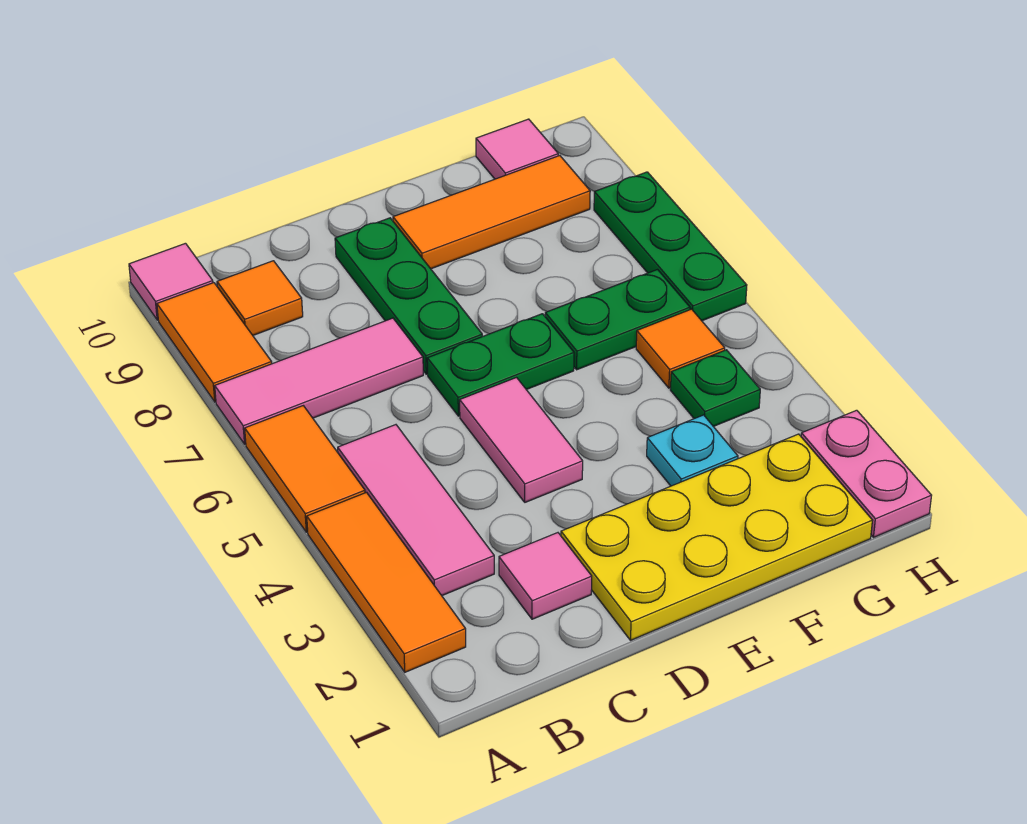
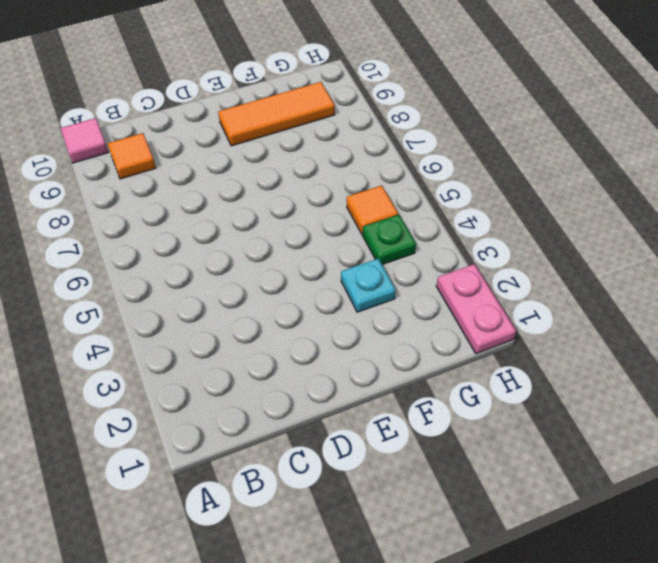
none -> orange tile A2:A4 level 1
none -> orange tile A5:A6 level 1
none -> pink tile A7:C7 level 1

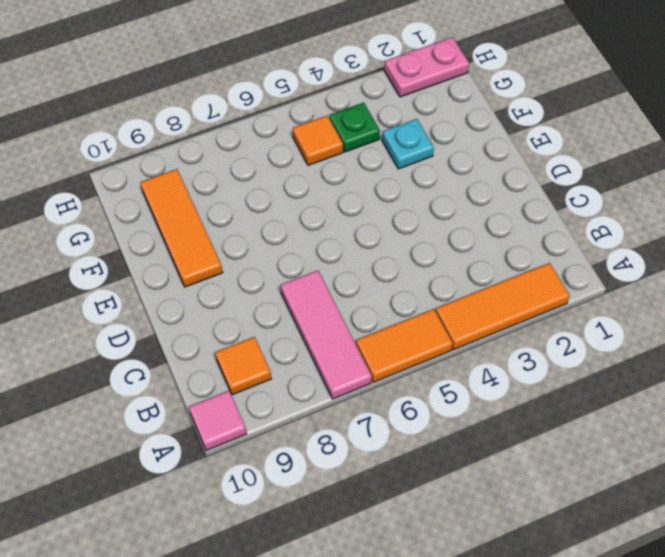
none -> orange tile A8:A9 level 1
none -> pink tile B3:B5 level 1
none -> pink tile C2 level 1

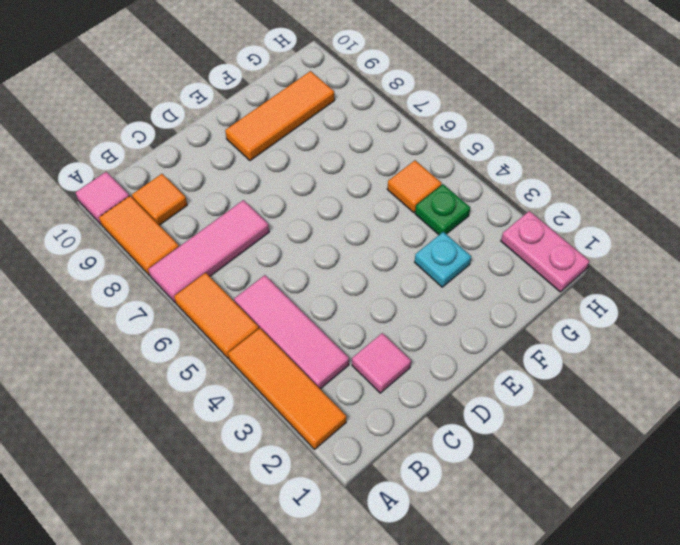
none -> yellow plate D1:G2 level 1
none -> pink tile D4:D5 level 1
none -> green plate D6:E6 level 1

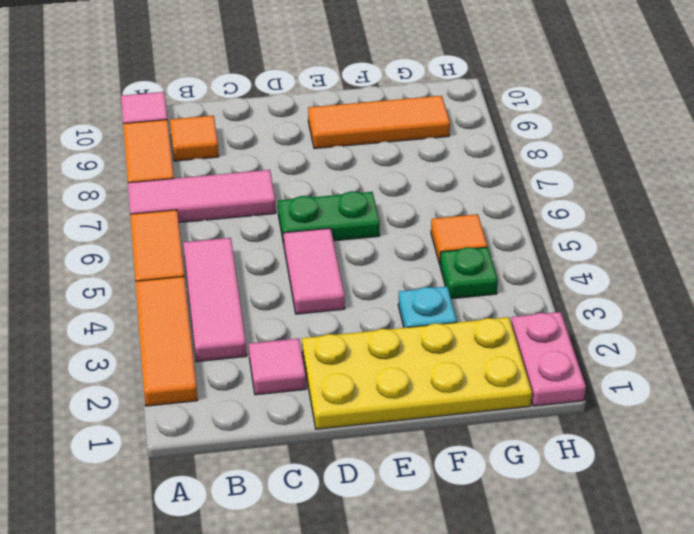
none -> green plate D7:D9 level 1
none -> green plate F6:G6 level 1
none -> pink tile G10 level 1

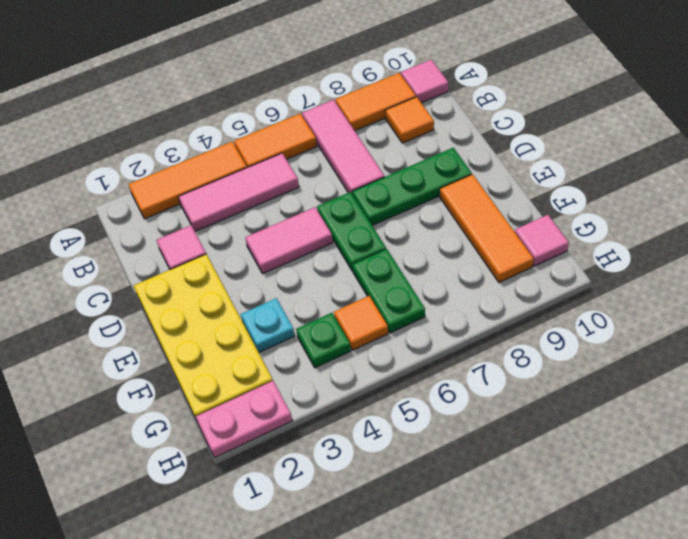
none -> green plate H6:H8 level 1

